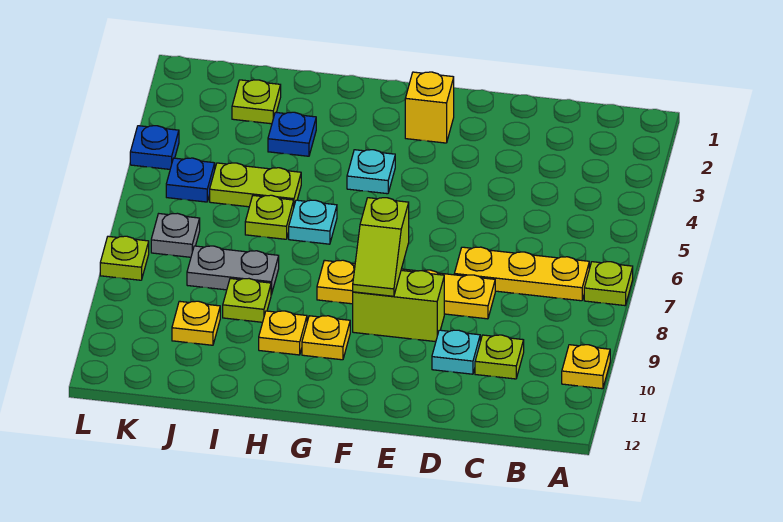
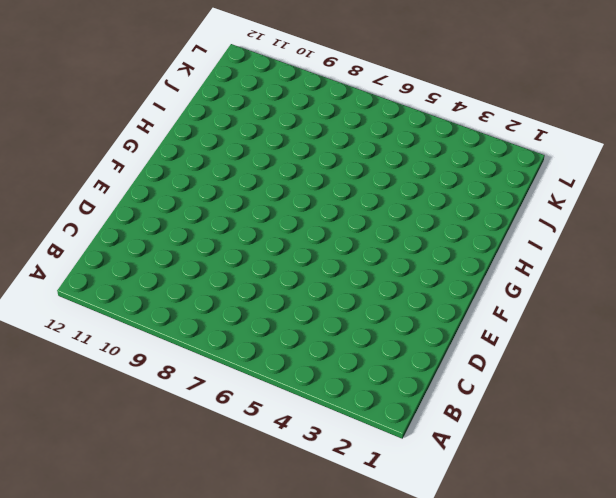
none -> lime plate A7 level 1
none -> yellow plate A10 level 1
none -> yellow plate B7:D7 level 1

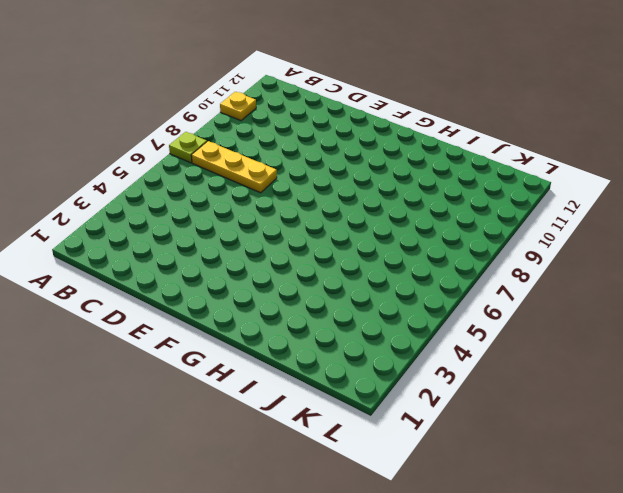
none -> lime plate C10 level 1
none -> yellow plate D8:G8 level 1
none -> cyan plate D10 level 1

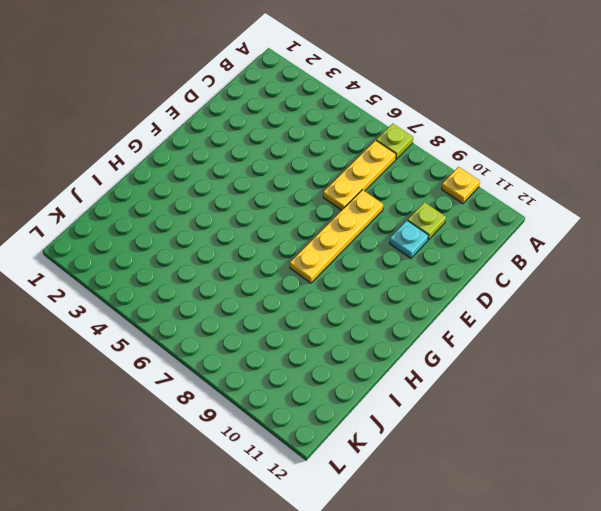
none -> lime brick E9:F9 level 1
none -> yellow brick F2 level 1
none -> cyan plate G4 level 1

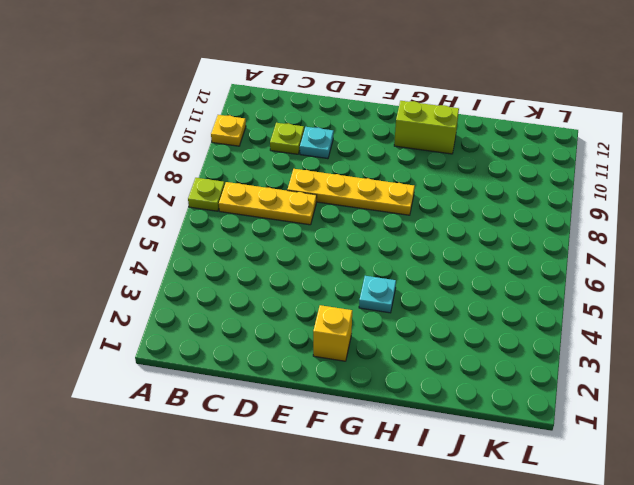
lime brick G11:H11 level 1 -> lime brick E9:F9 level 1
none -> yellow plate G10 level 1
none -> cyan plate H6 level 1
none -> yellow plate H10 level 1

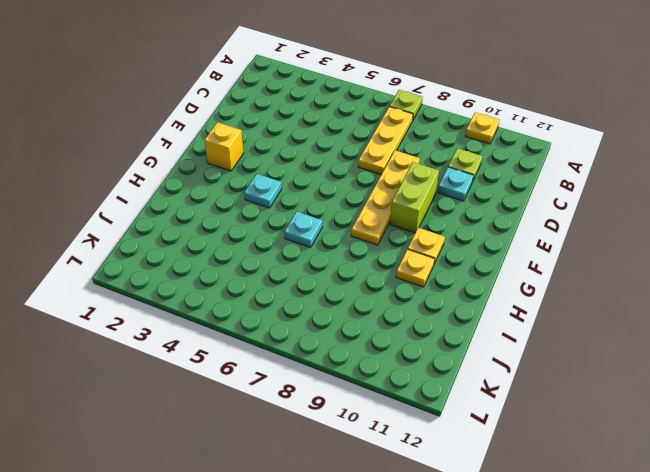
none -> blue plate I3 level 1
none -> lime plate I5:J5 level 1
none -> lime plate I6 level 1

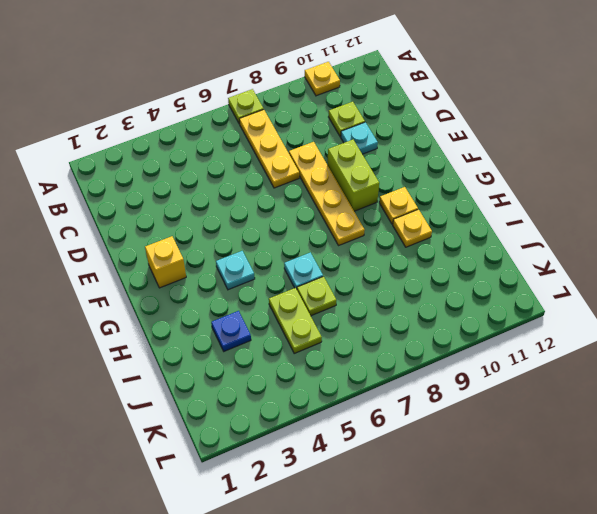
none -> grey plate I8:J8 level 1
none -> lime plate I9 level 1
none -> lime plate J2 level 1

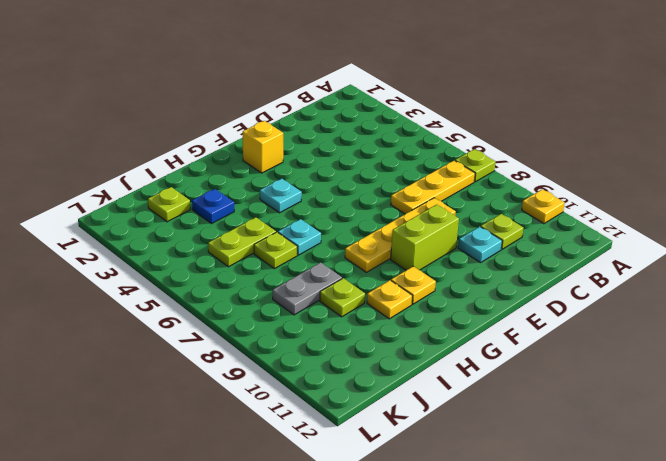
none -> yellow plate J10 level 1
none -> blue plate K5 level 1
none -> grey plate K7 level 1

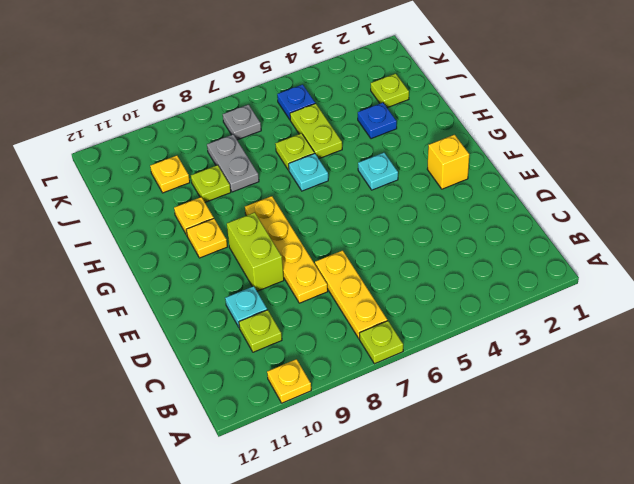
none -> blue plate L4 level 1
none -> lime plate L8 level 1
none -> lime slope F8:F9 level 2 top 8

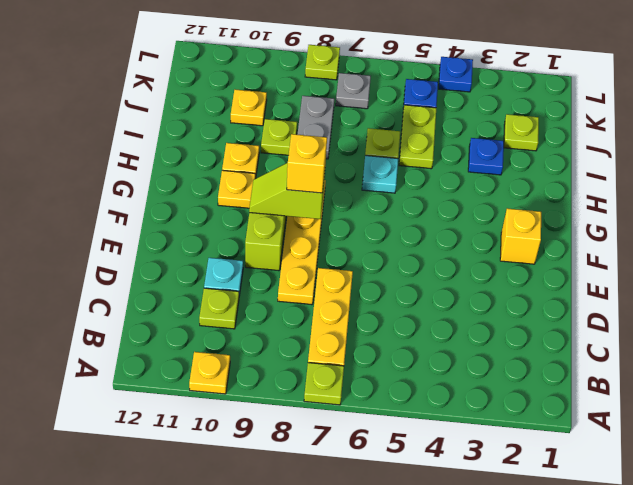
yellow brick F8 level 3 -> none
none -> cyan plate G4 level 1

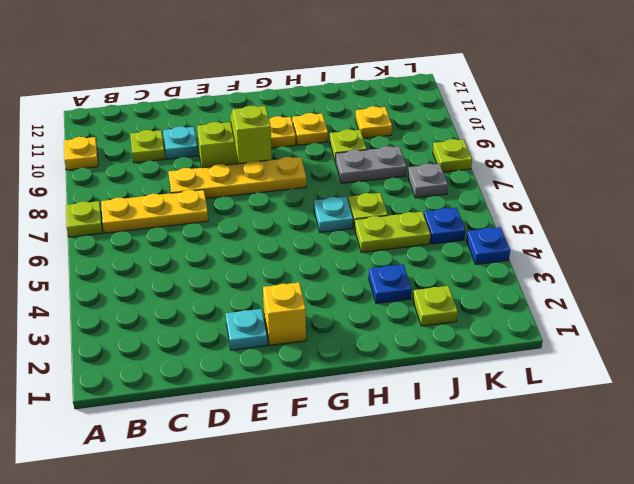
cyan plate E2 level 1 -> cyan plate G4 level 1

